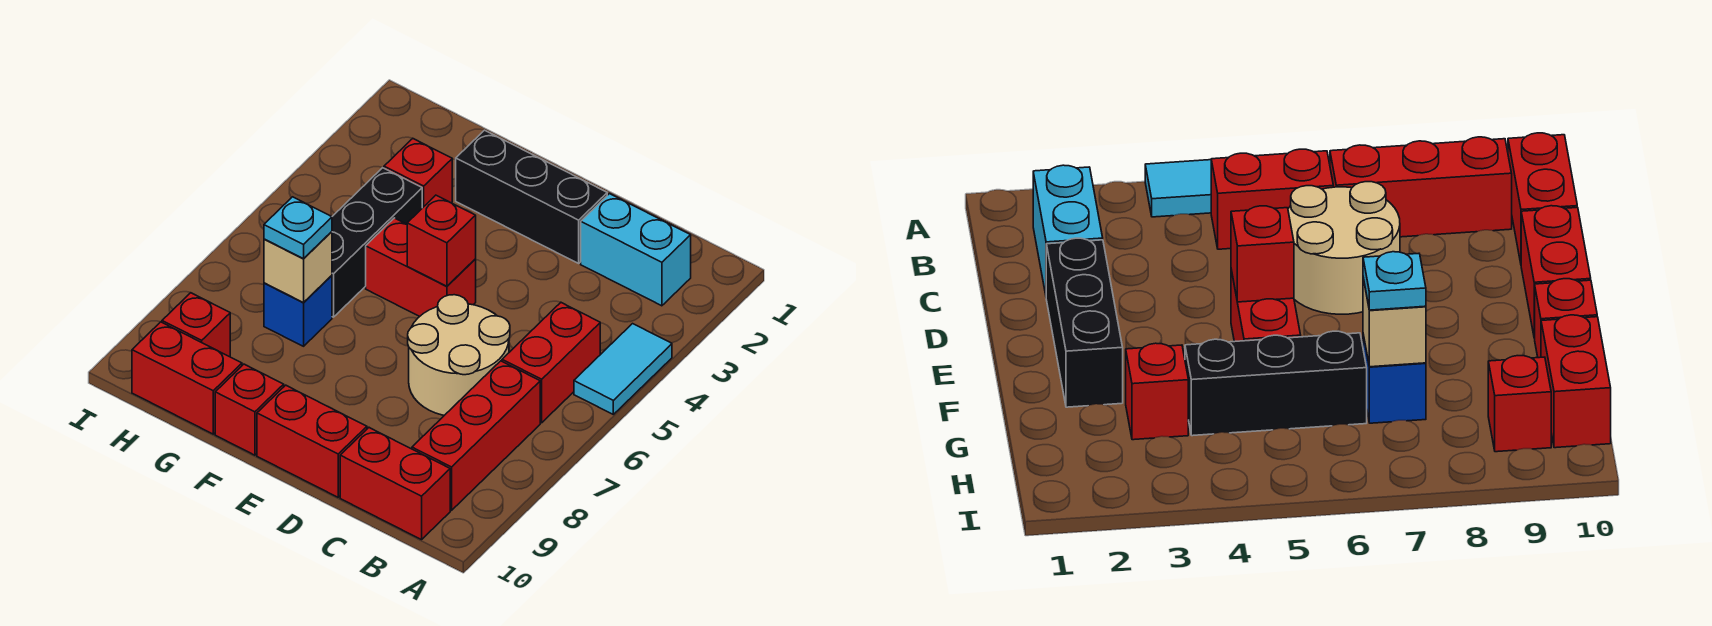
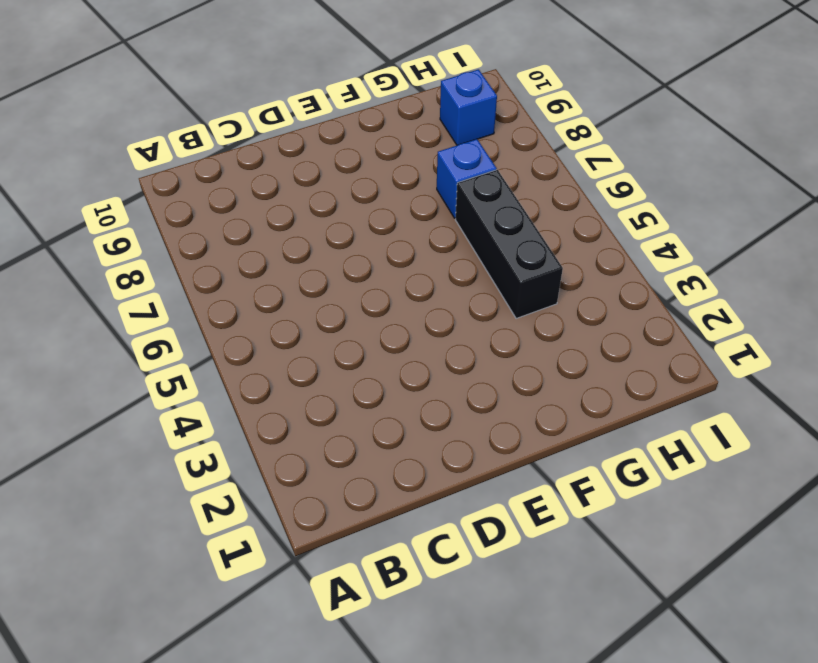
blue brick H9 level 1 -> red brick H9 level 1
none -> cyan tile A4:A5 level 1
none -> cyan brick B2:C2 level 1
none -> red brick B5:B6 level 1

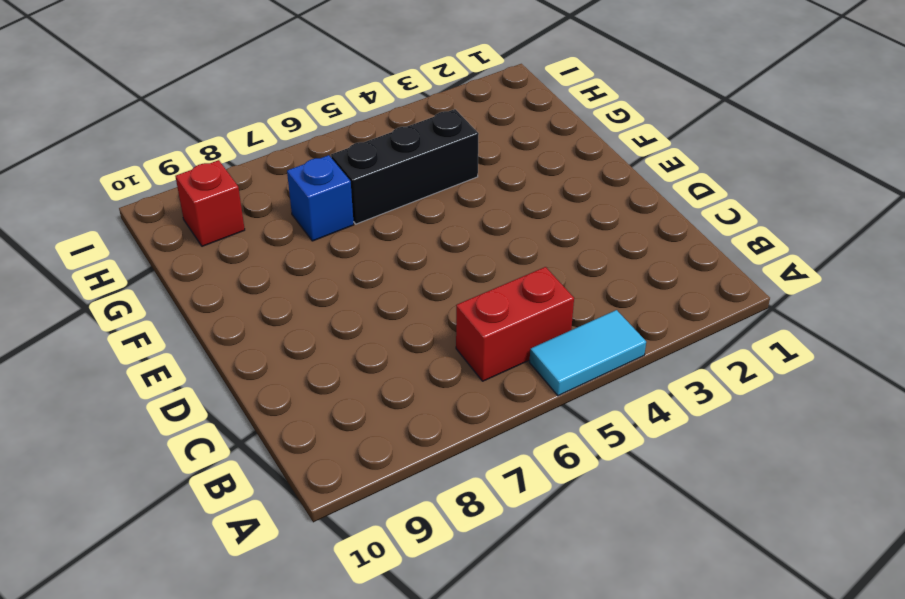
none -> cyan brick B2:C2 level 1
none -> red brick B7:B9 level 1
none -> red brick B10:C10 level 1

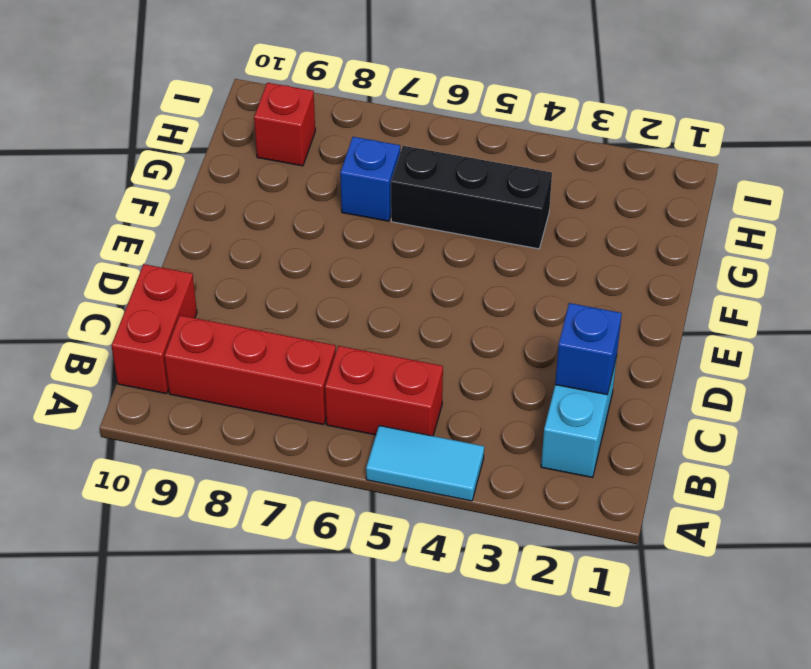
blue brick C2 level 2 -> none
none -> tan round brick C6:D7 level 1
none -> black brick D2:F2 level 1
none -> red brick D10:E10 level 1

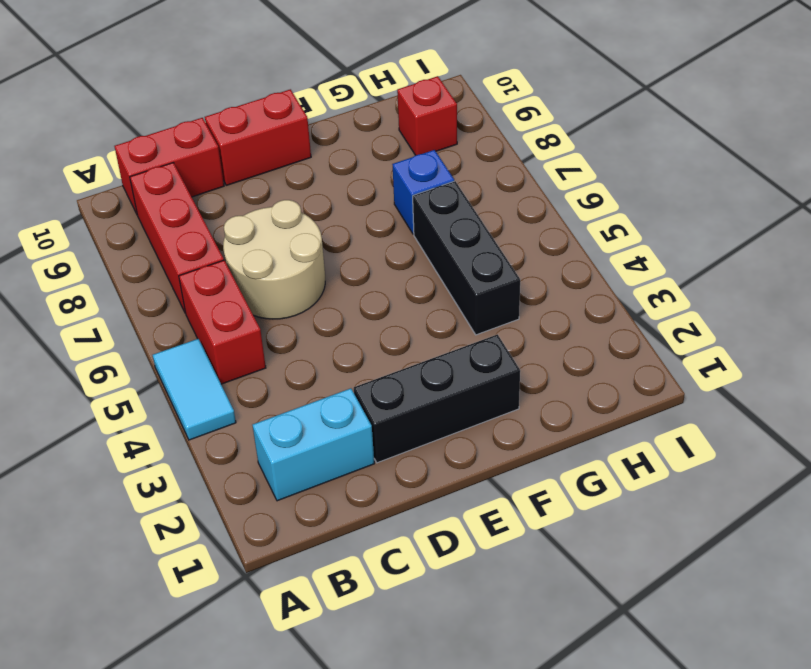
none -> red brick E5:F5 level 1
none -> red brick F10 level 1
none -> red brick G3 level 1

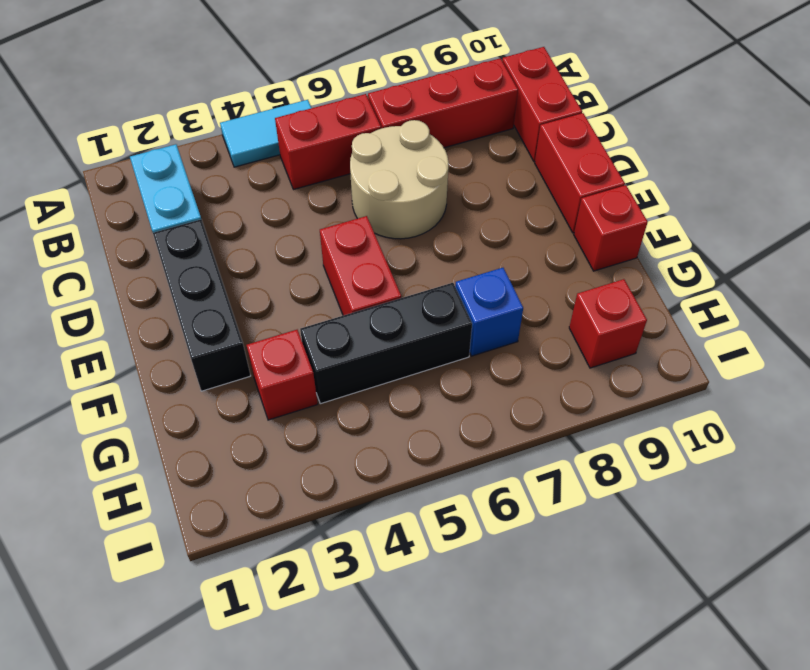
none -> red brick G10:H10 level 1
none -> red brick E5 level 2
none -> tan brick G7 level 2

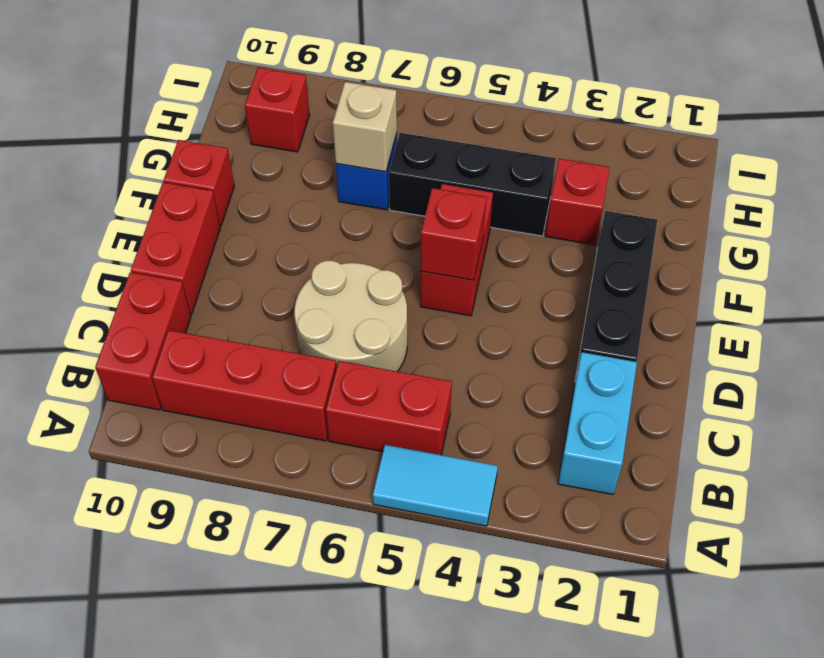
none -> red brick G10:H10 level 1
none -> cyan plate G7 level 3

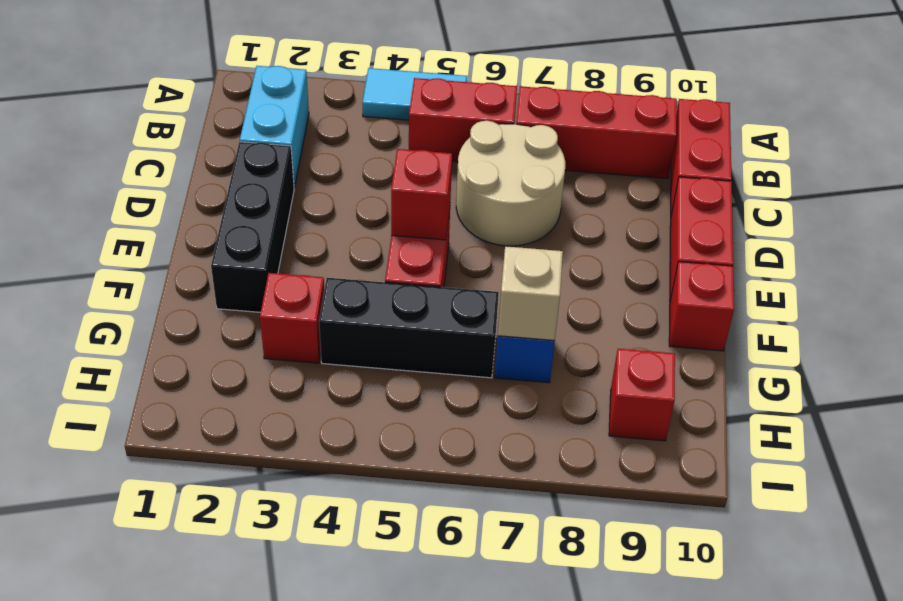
none -> red brick G10:H10 level 1
none -> cyan plate G7 level 3

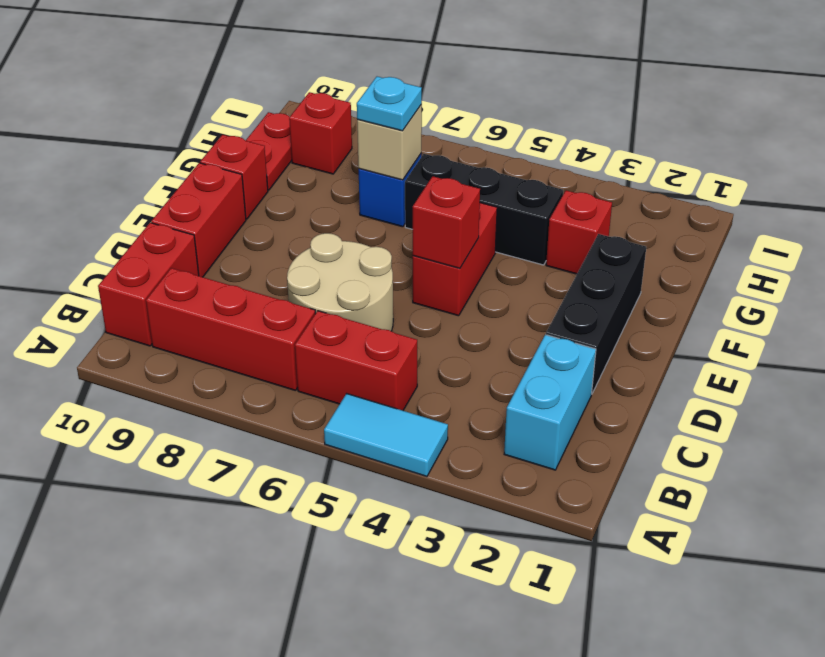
red plate G10:H10 level 1 -> red brick G10:H10 level 1

